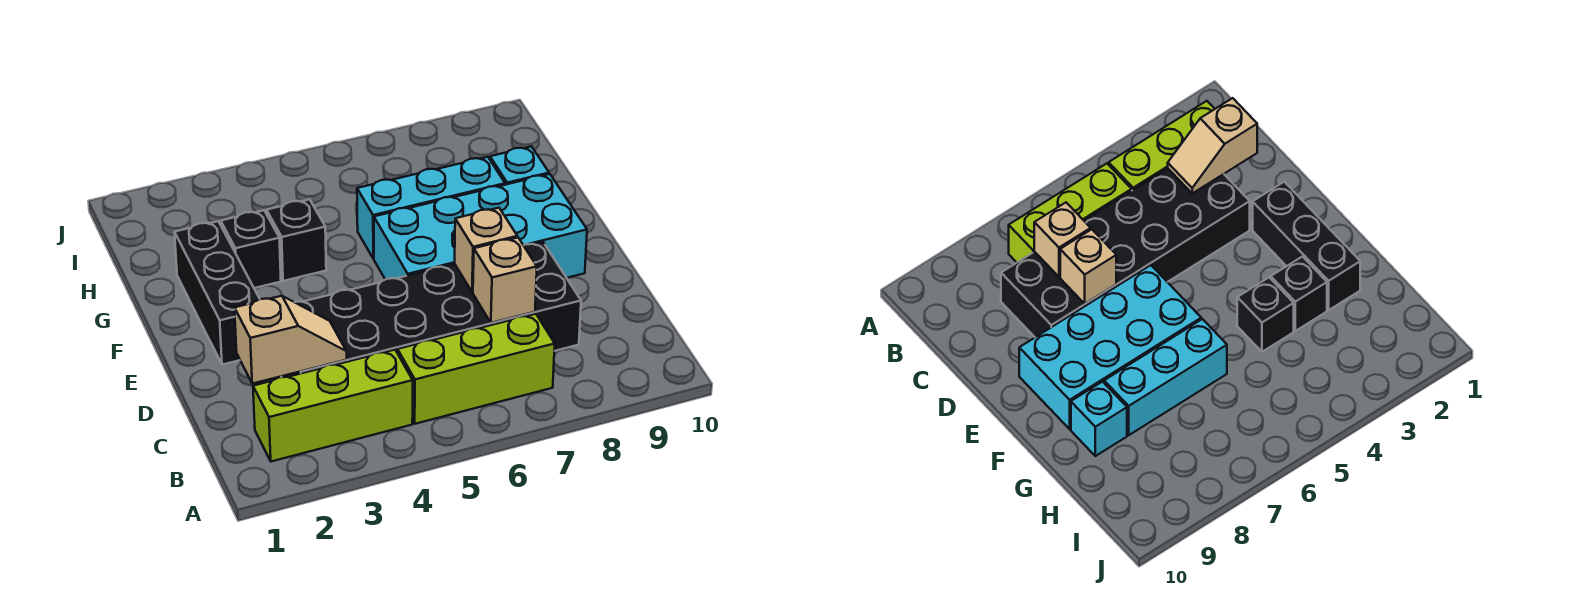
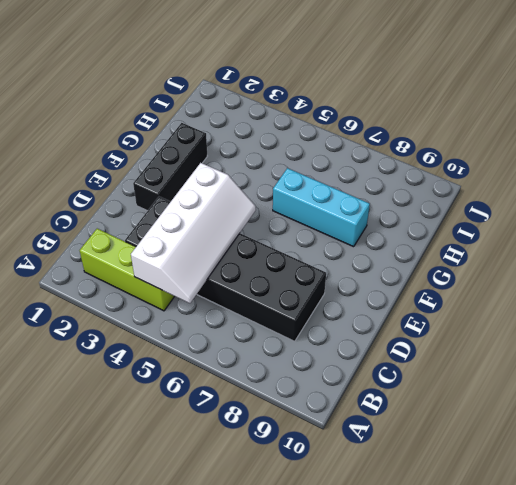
white slope B4:E5 level 2 top 4 -> none
none -> lime brick B5:B7 level 1
none -> cyan brick E6:F9 level 1
none -> black brick G3 level 1

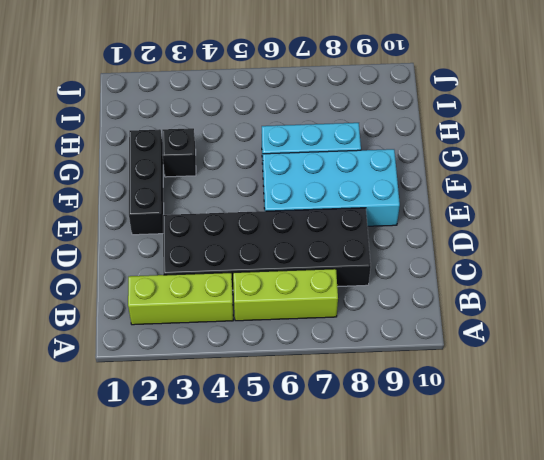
none -> black brick G4 level 1
none -> cyan brick G9 level 1
none -> tan slope C2:C3 level 2 top 2

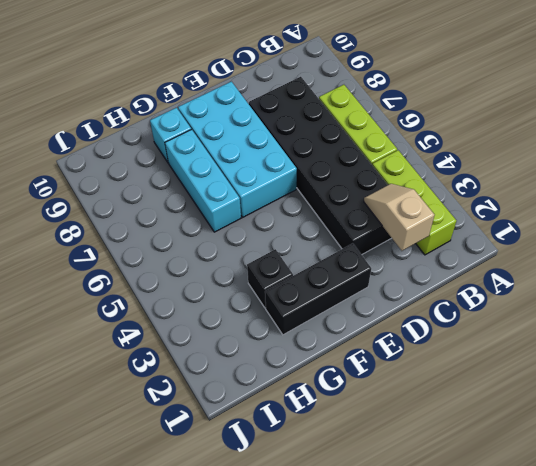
none -> black brick G4 level 1
none -> tan brick C7 level 2
none -> tan brick D7 level 2

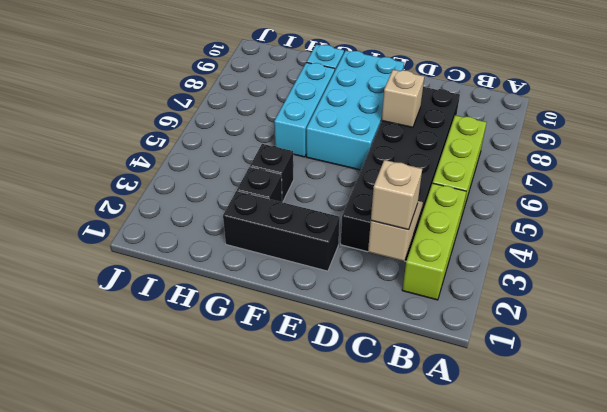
tan brick C2 level 3 -> tan brick C7 level 2

